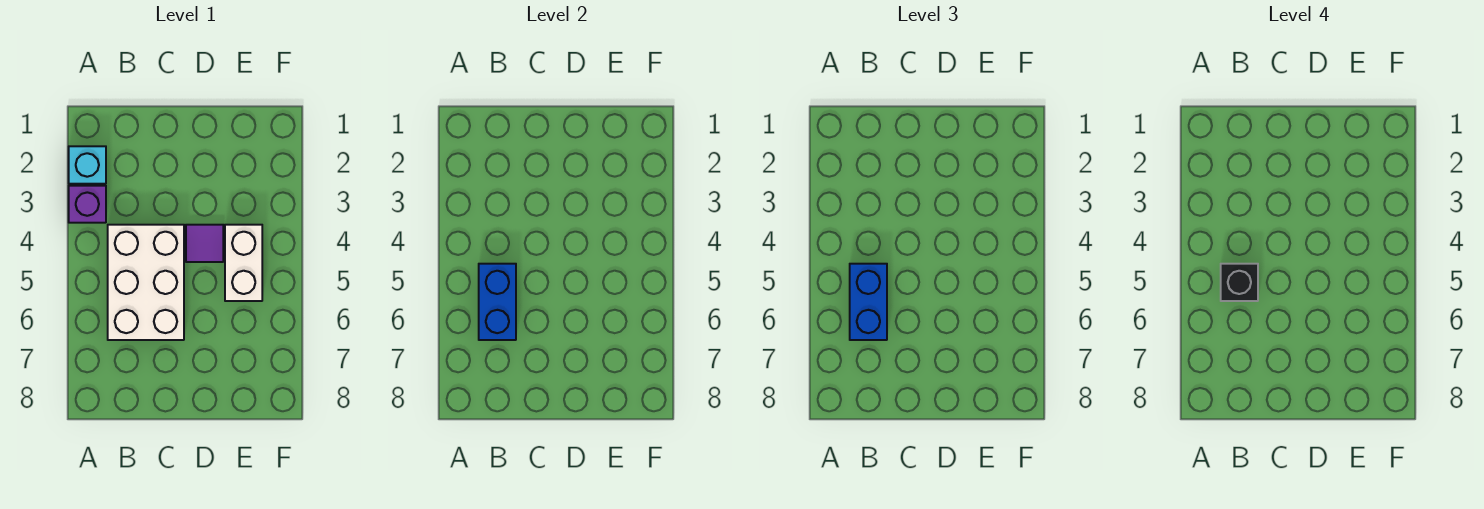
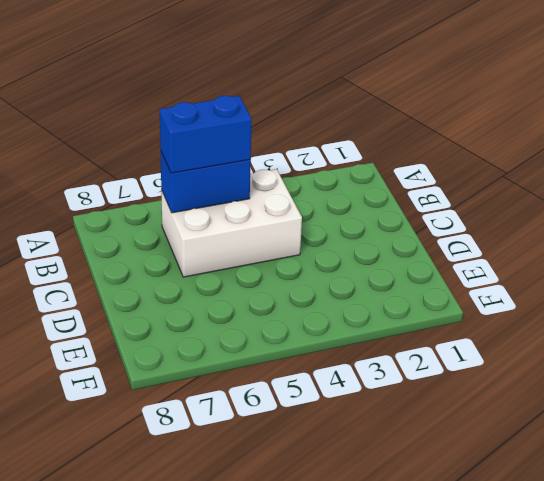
none -> cyan brick A2 level 1
none -> purple brick A3 level 1

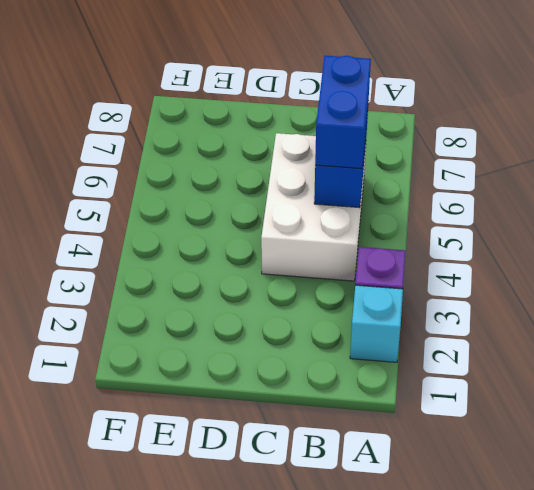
none -> purple tile D4 level 1
none -> white brick E4:E5 level 1

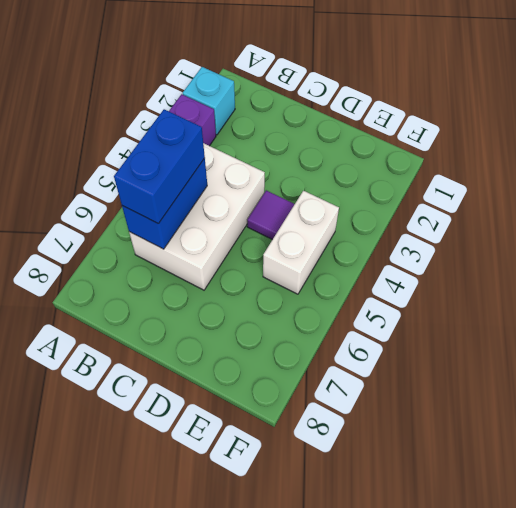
none -> black brick B5 level 4

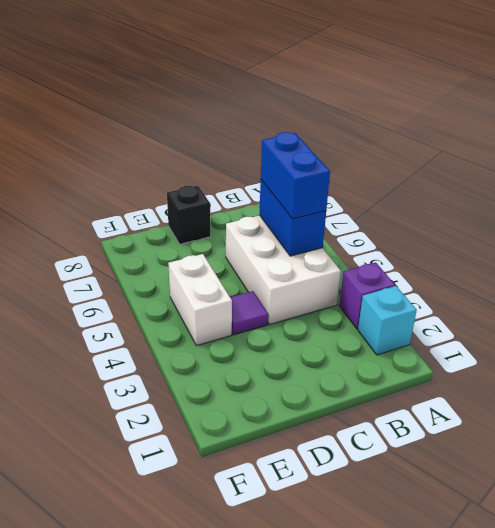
black brick D8 level 1 -> black brick B5 level 4

